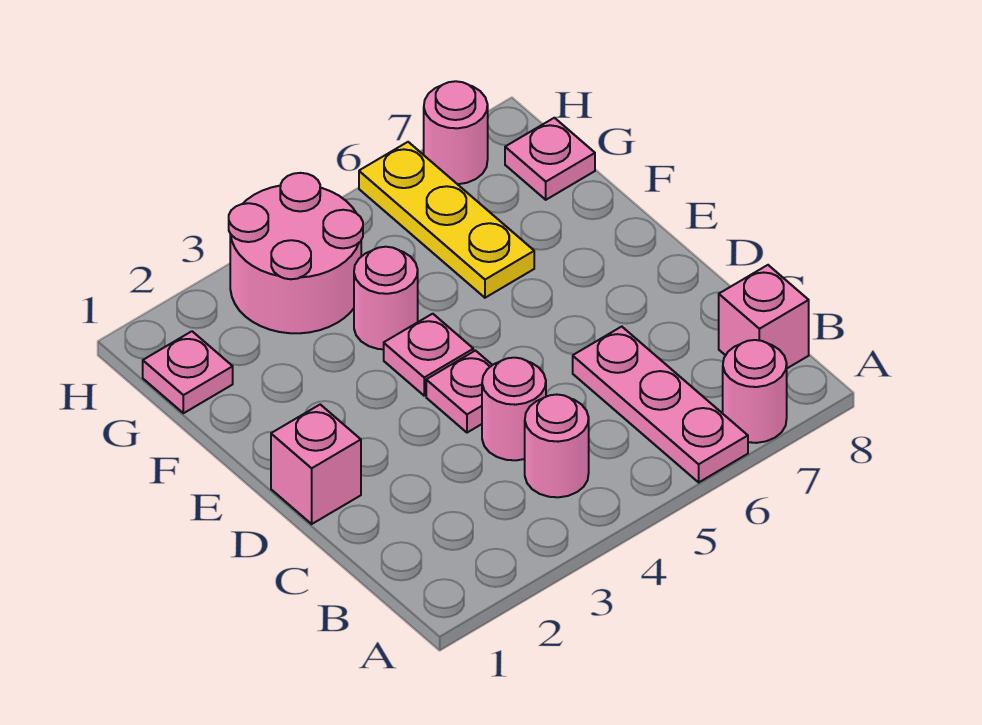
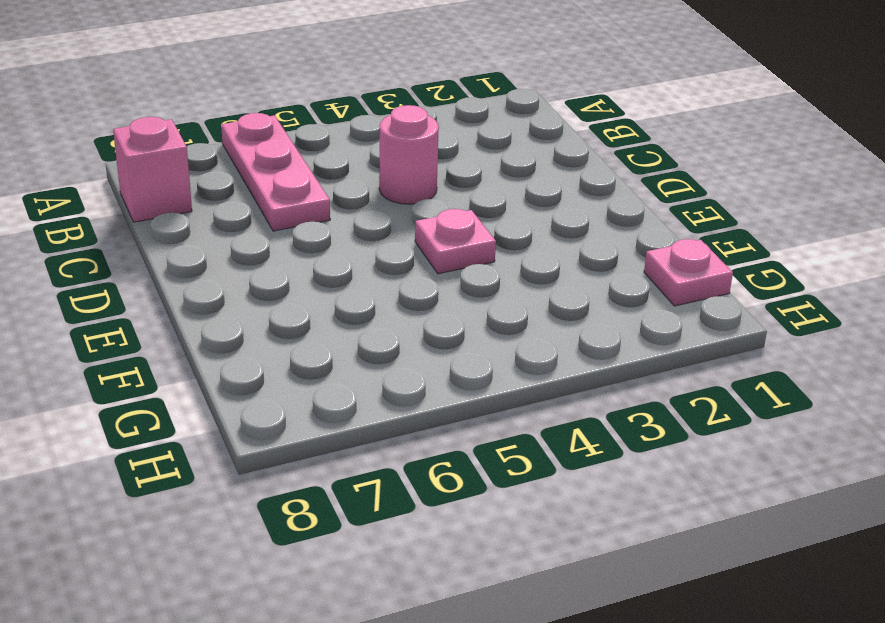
none -> pink round brick A7 level 1
none -> pink round brick B4 level 1
none -> pink brick D1 level 1

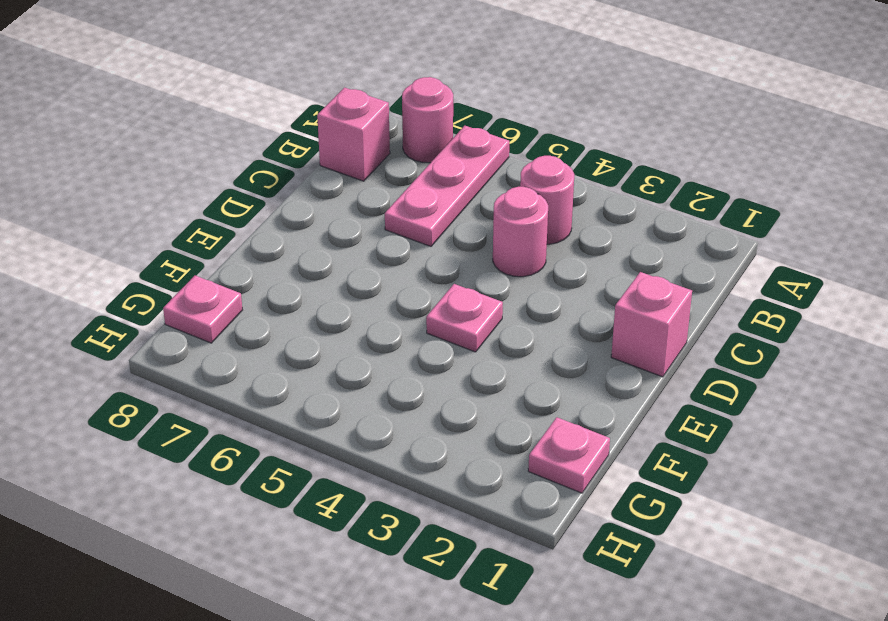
none -> pink plate D4 level 1
none -> pink round brick F4 level 1
none -> yellow plate F6:H6 level 1

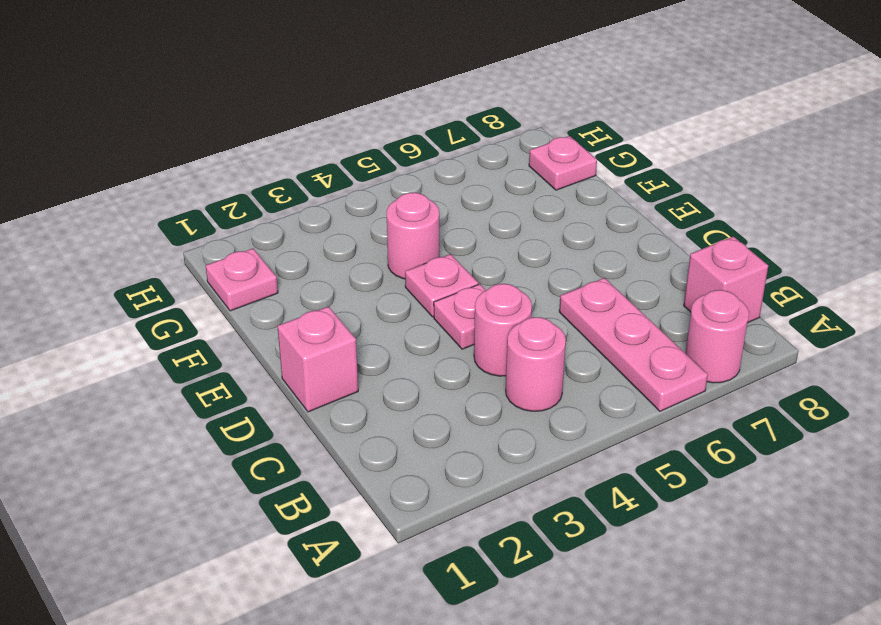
none -> yellow plate F6:H6 level 1
none -> pink round brick G3:H4 level 1
none -> pink round brick H7 level 1

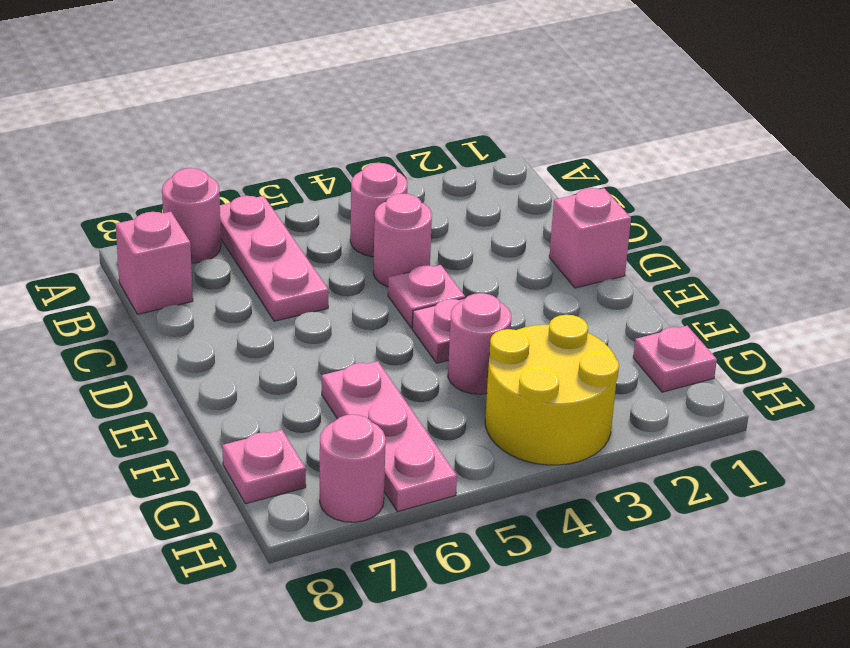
pink plate F6:H6 level 1 -> yellow plate F6:H6 level 1
yellow round brick G3:H4 level 1 -> pink round brick G3:H4 level 1

